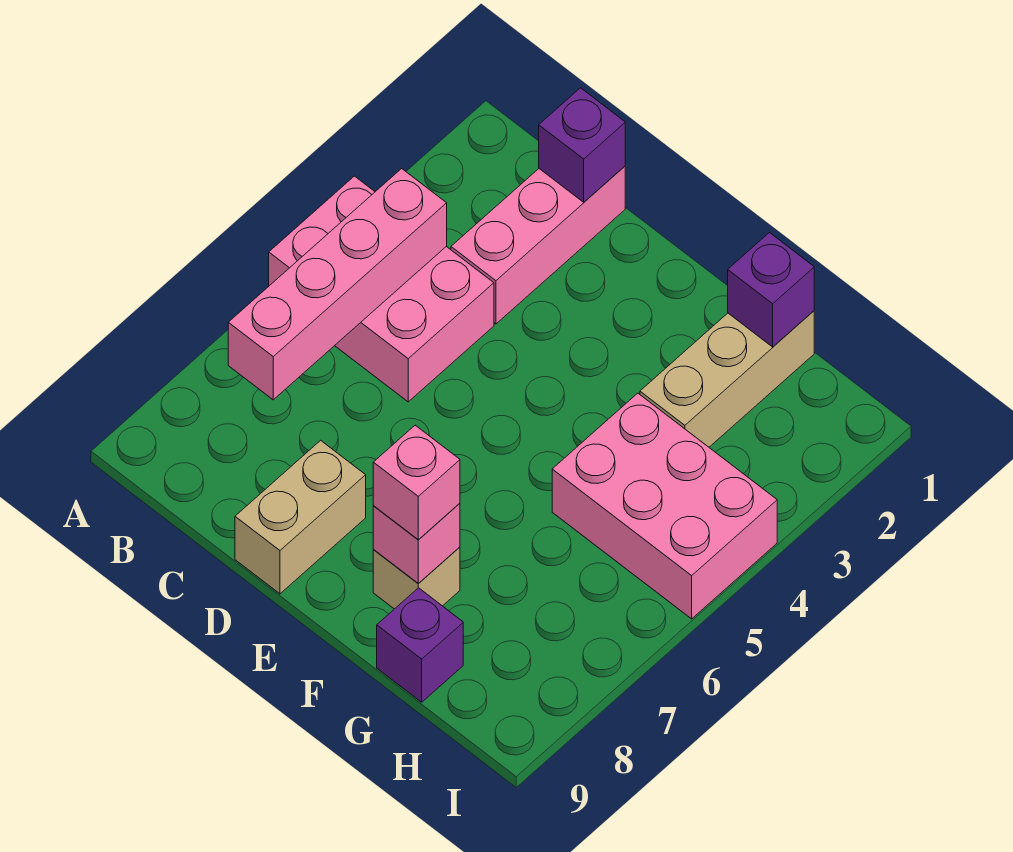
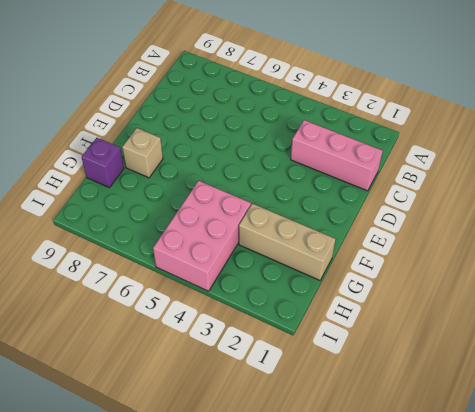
none -> pink brick A4:C5 level 1
none -> tan brick D8:D9 level 1
none -> pink brick B4:B7 level 2

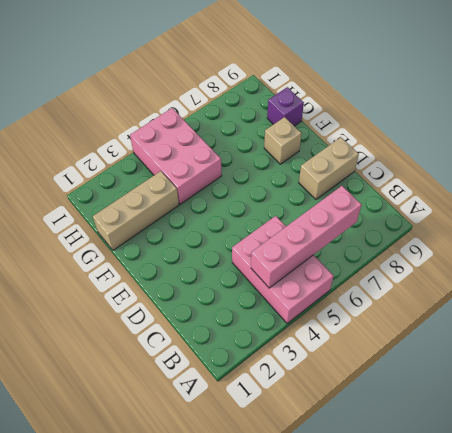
none -> pink brick C1:C3 level 1
none -> purple brick C1 level 2
none -> pink brick F8 level 2

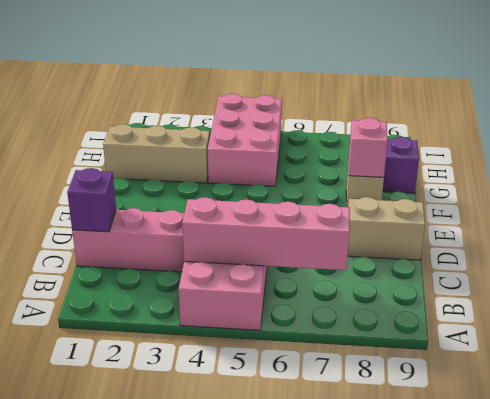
none -> purple brick G1 level 2
none -> pink brick F8 level 3

